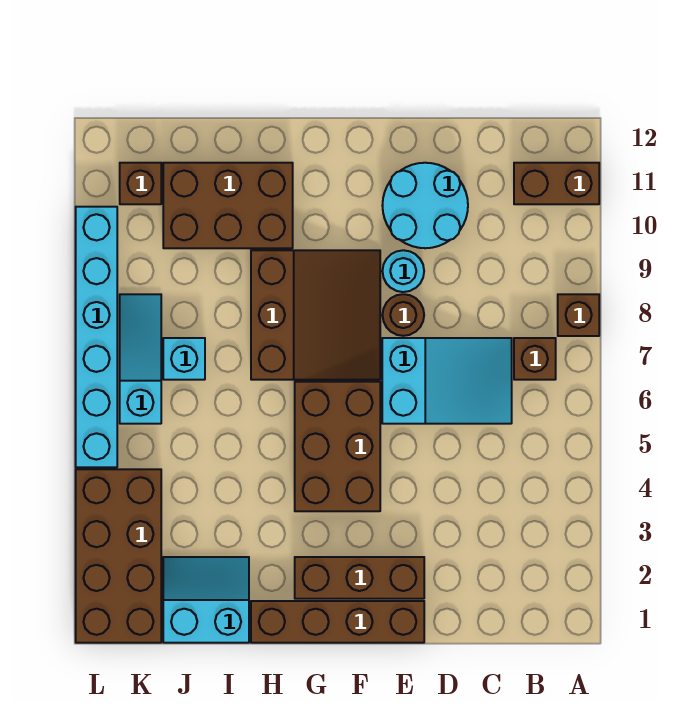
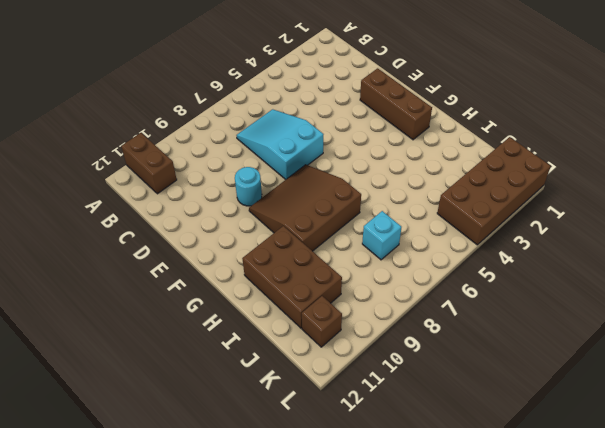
none -> brown brick A8 level 1
none -> brown brick B7 level 1
none -> cyan round brick D10:E11 level 1

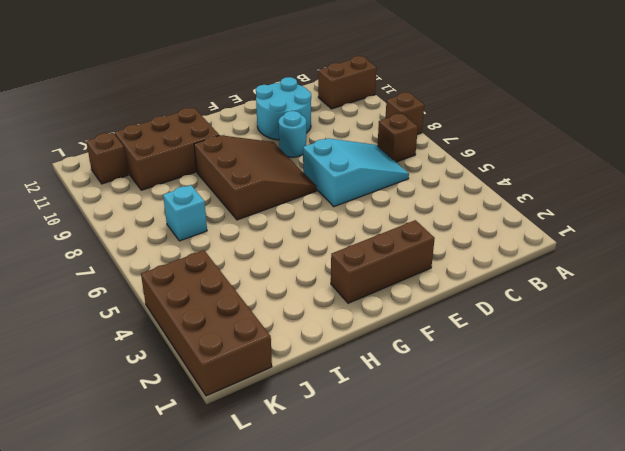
none -> brown brick E1:H1 level 1
none -> brown round brick E8 level 1
none -> brown brick F4:G6 level 1

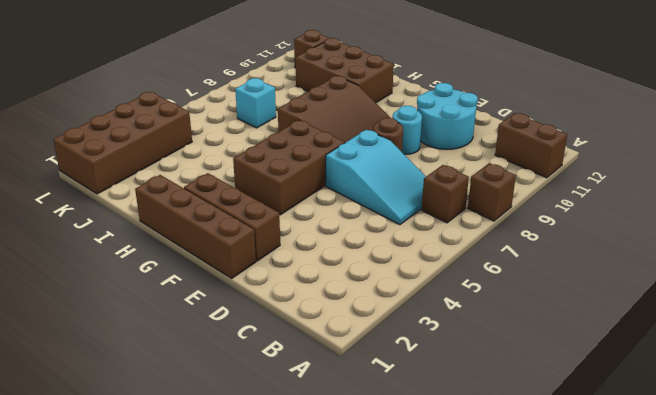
none -> cyan slope I1:J2 level 1 top 1
none -> cyan slope K6:K8 level 1 top 6
none -> cyan brick L5:L10 level 1

